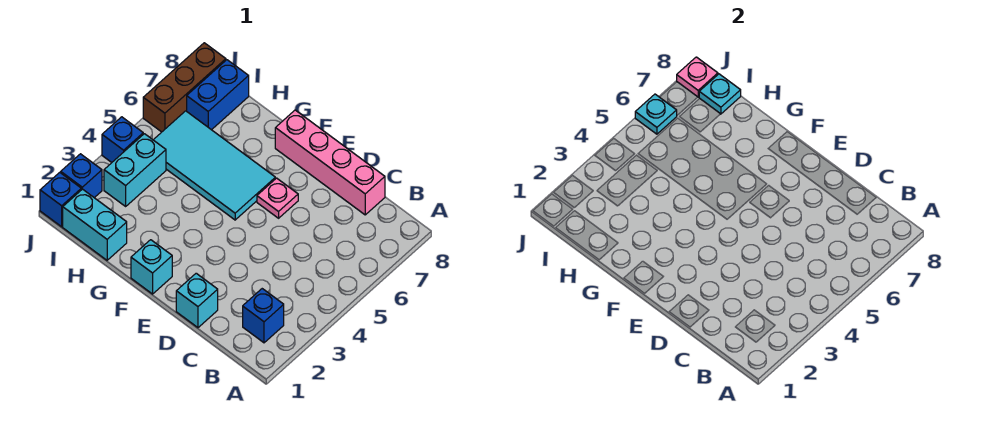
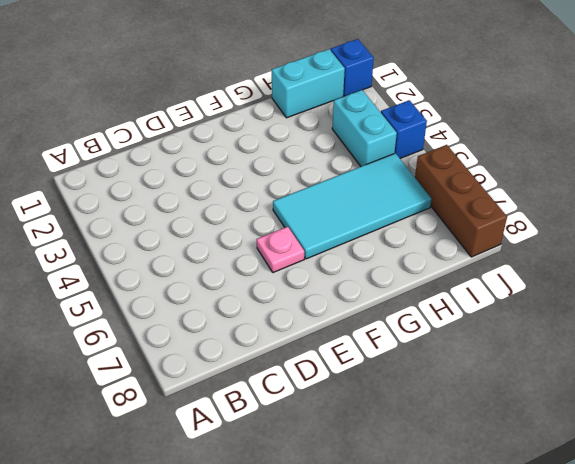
none -> blue brick B2 level 1
none -> pink brick C8:F8 level 1
none -> cyan brick D1 level 1

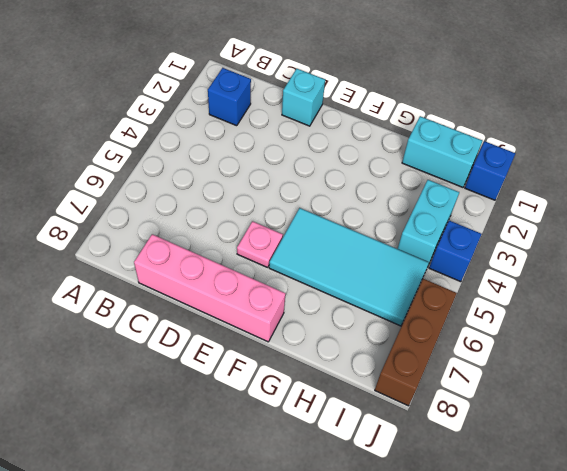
none -> cyan brick F1 level 1
none -> blue brick I7:I8 level 1
none -> blue brick J2 level 1

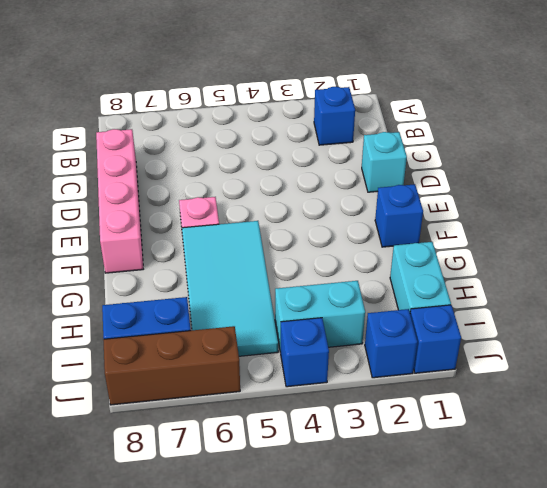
blue brick F1 level 1 -> cyan brick F1 level 1
none -> cyan plate I8 level 2
none -> cyan plate J6 level 2
none -> pink plate J8 level 2

